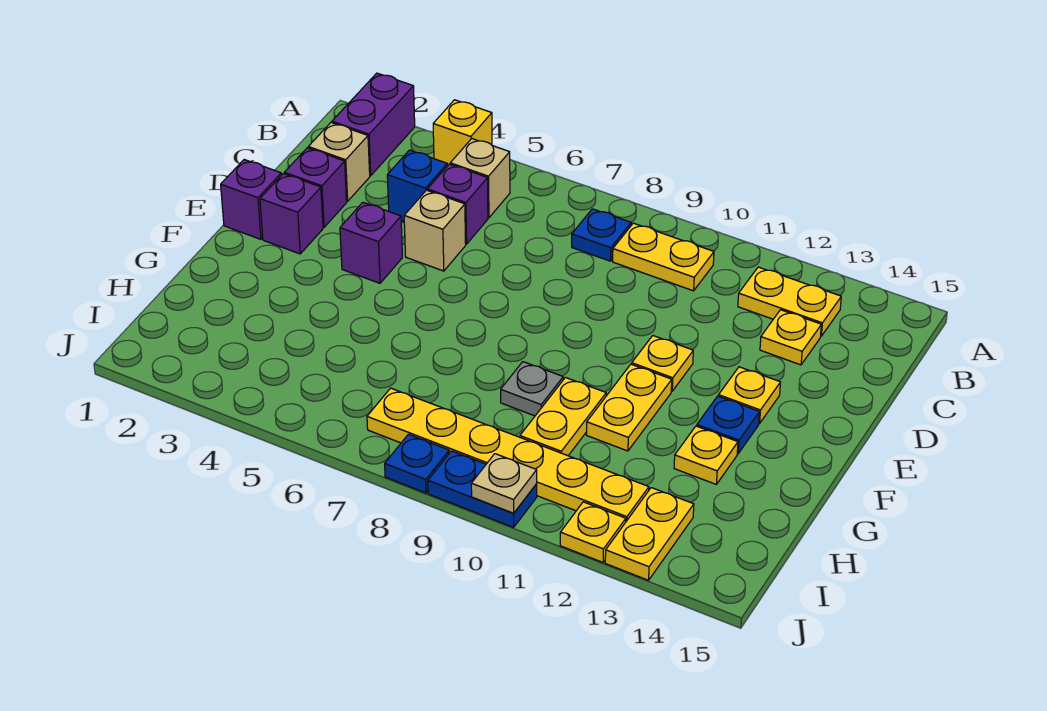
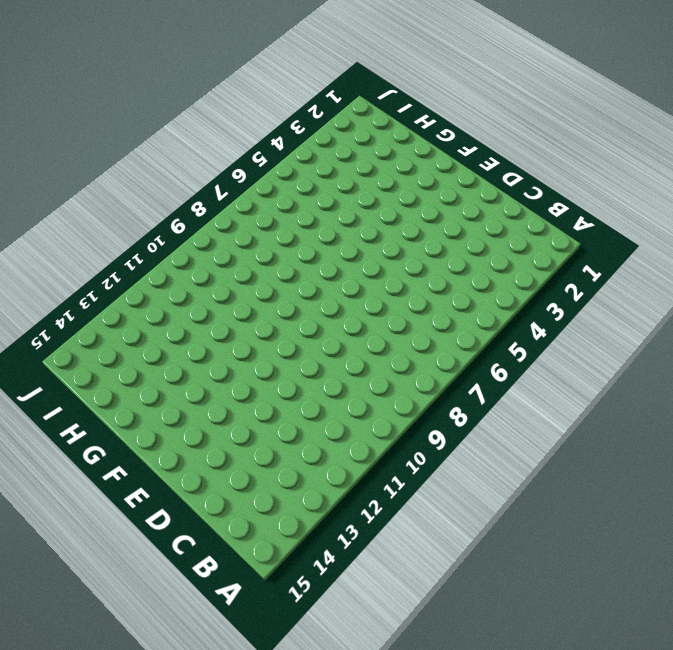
none -> purple brick A2:B2 level 1
none -> yellow brick A4 level 1
none -> tan brick B5 level 1

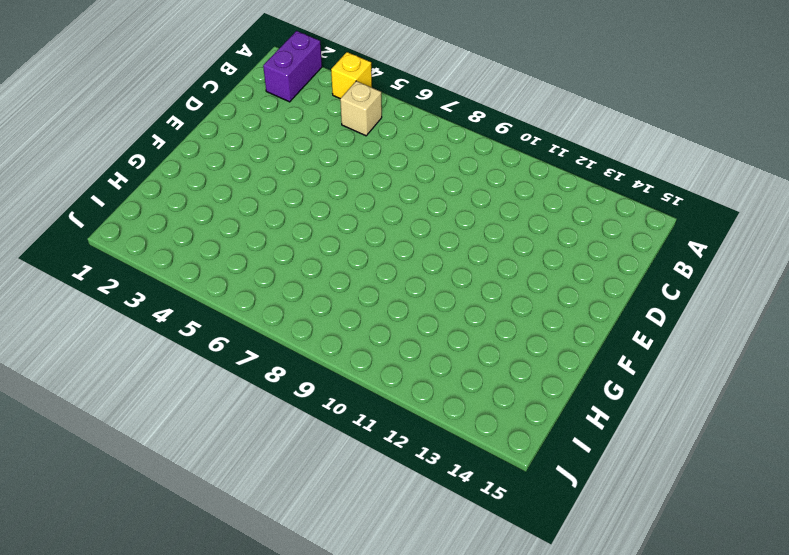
none -> blue plate B8 level 1
none -> yellow plate B9:B10 level 1
none -> yellow plate B12:B13 level 1

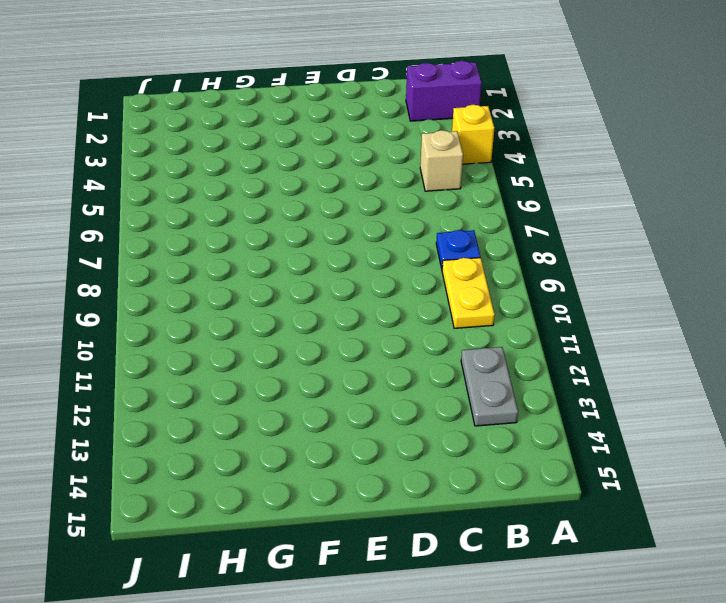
grey plate B12:B13 level 1 -> yellow plate B12:B13 level 1
none -> tan brick C2 level 1
none -> blue brick C4 level 1
none -> purple brick C5 level 1

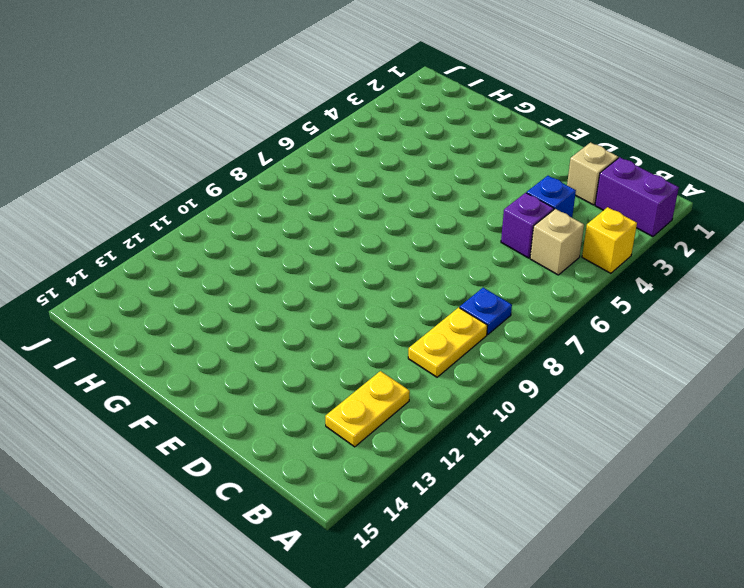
none -> yellow plate C13 level 1
none -> purple brick D2 level 1
none -> tan brick D5 level 1

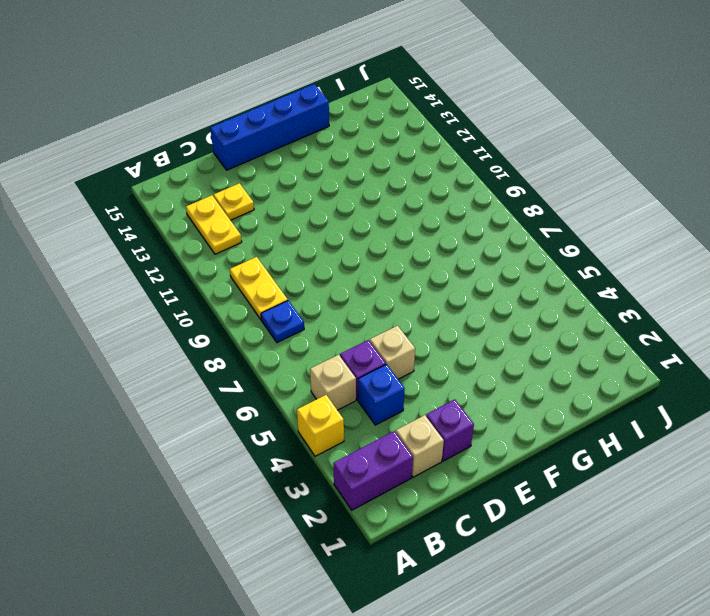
blue brick D15:G15 level 1 -> none
none -> purple brick E1 level 1
none -> purple brick E2 level 1
none -> purple brick E4 level 1

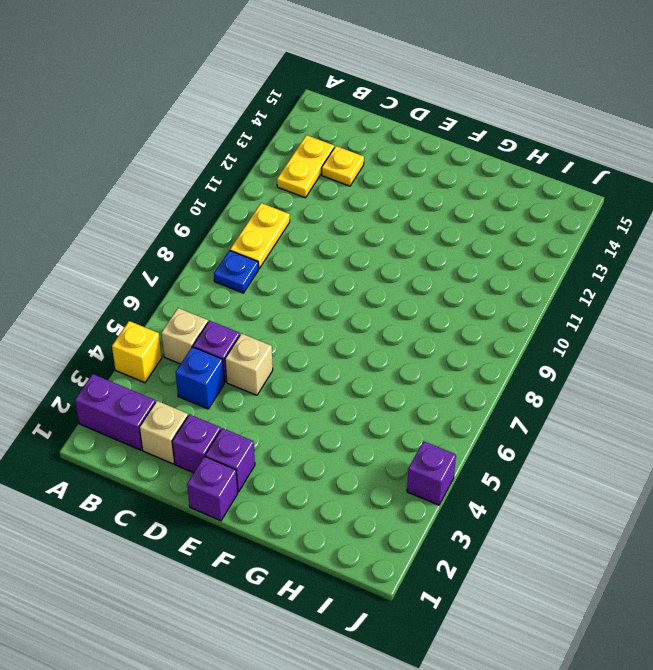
purple brick J4 level 1 -> purple brick E4 level 1
none -> yellow plate E11 level 1
none -> yellow plate E13 level 1
none -> yellow plate F11:G11 level 1

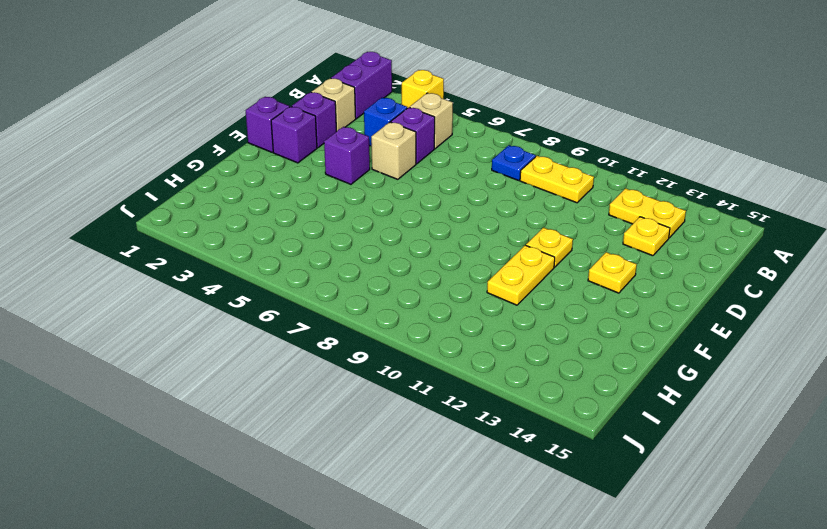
none -> blue plate F13 level 1
none -> grey plate G9 level 1
none -> yellow plate G10:H10 level 1

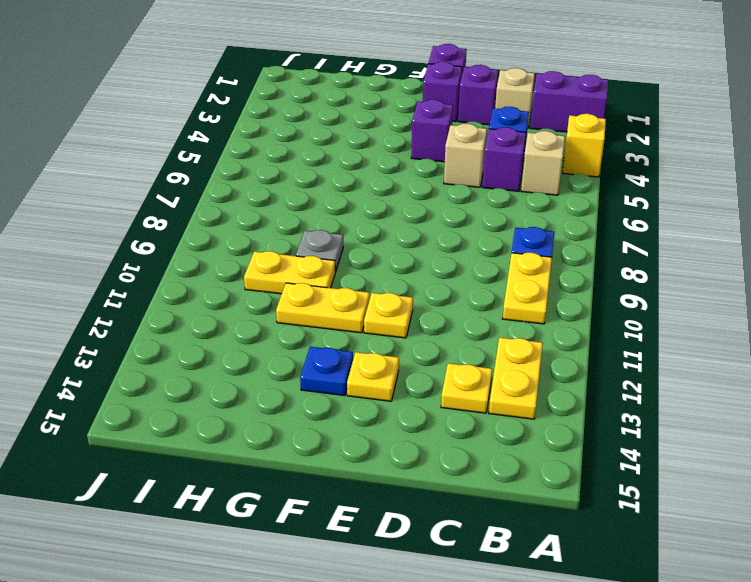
none -> yellow plate G13 level 1
none -> yellow plate I7:I12 level 1
none -> yellow plate I13:J13 level 1

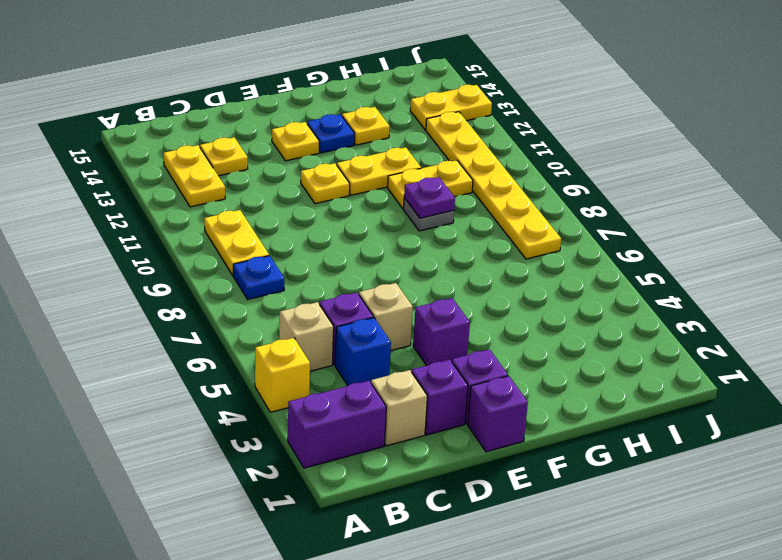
purple plate G9 level 2 -> none
none -> blue plate J8 level 1
none -> blue plate J9:J10 level 1
none -> yellow plate J12 level 1

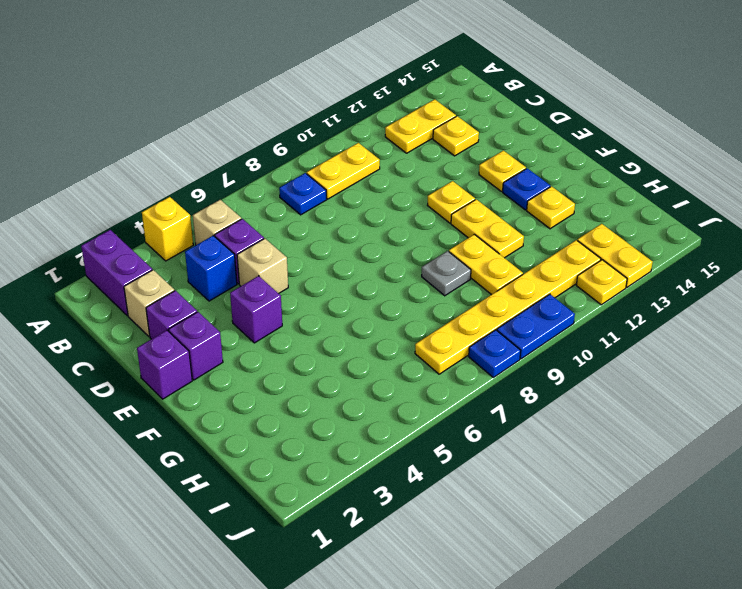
none -> tan plate J10 level 2

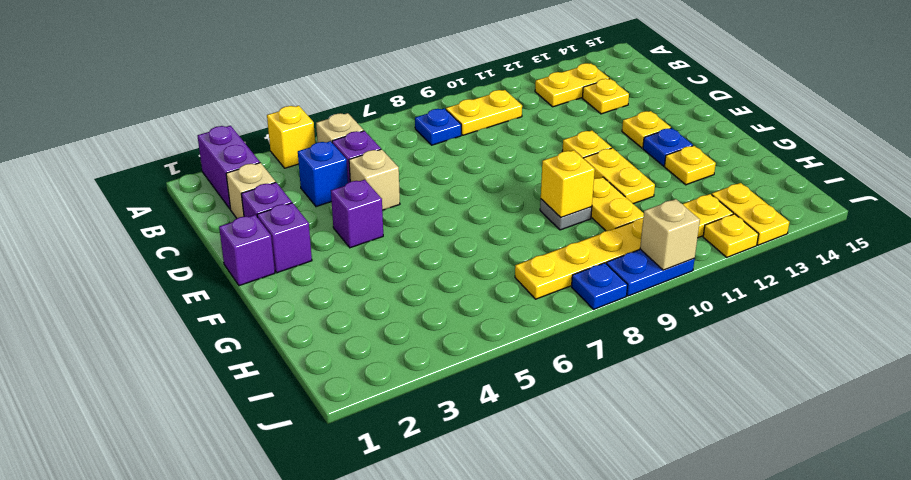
yellow brick G9 level 2 -> none
tan brick J10 level 2 -> tan plate J10 level 2

